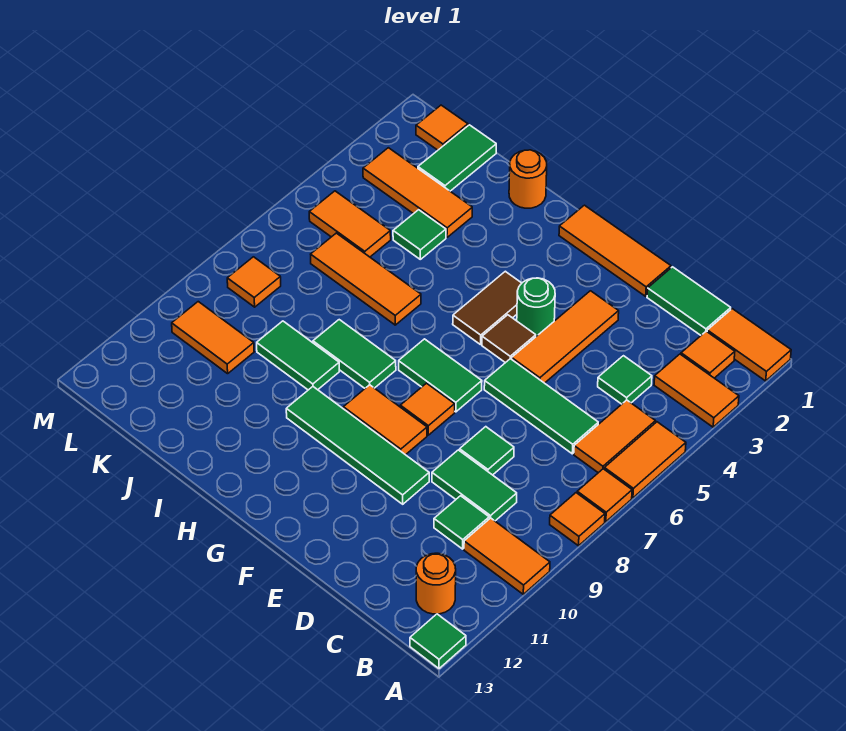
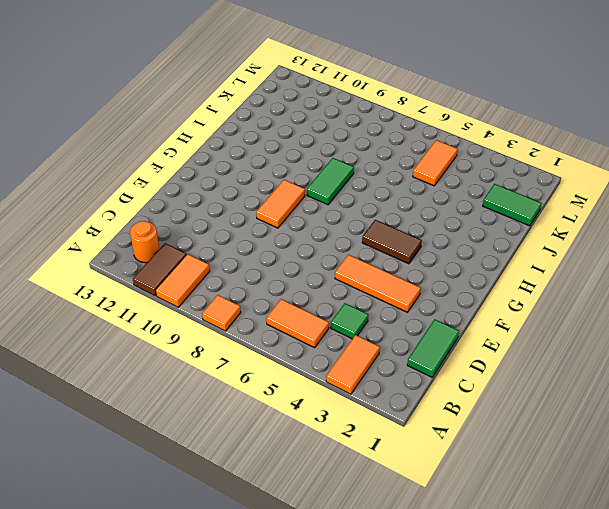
brown tile A11:B11 level 1 -> none
none -> orange tile A1:B1 level 1
none -> orange tile A5:A6 level 1
none -> orange tile A7 level 1
none -> green tile A13 level 1

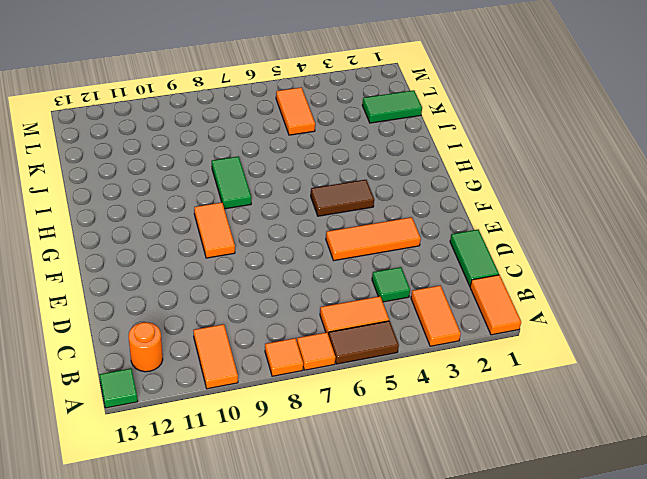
brown tile A5:A6 level 1 -> orange tile A5:A6 level 1
none -> orange tile B2 level 1
none -> green tile C6:E6 level 1
none -> green tile C9:D9 level 1
none -> green tile C10 level 1

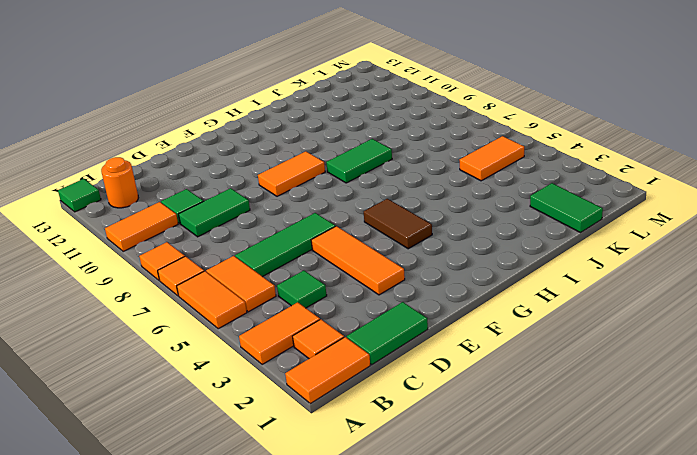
none -> green tile D8 level 1
none -> orange tile E1:G1 level 1
none -> green tile E10:H10 level 1
none -> green round brick F4 level 1

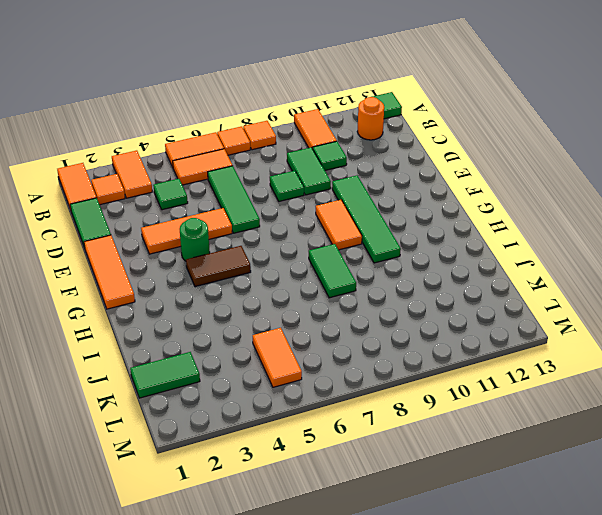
none -> brown tile F5 level 1
none -> green tile F7:G7 level 1
none -> orange tile F8 level 1
none -> orange round brick I1 level 1

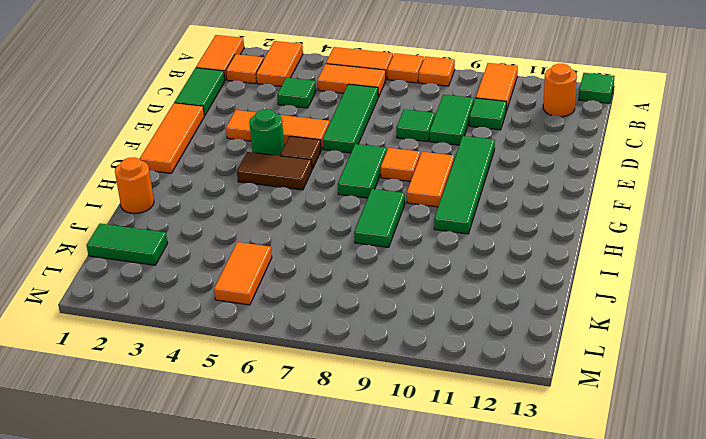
none -> orange tile I6:K6 level 1
none -> green tile I9:J9 level 1
none -> orange tile J3:L3 level 1
none -> green tile J4 level 1

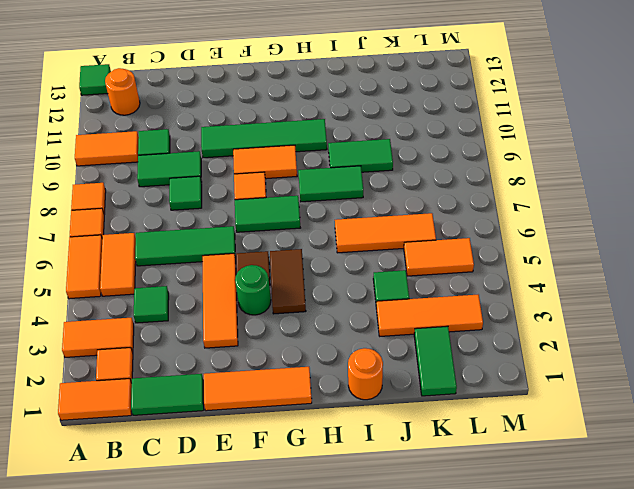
none -> orange tile K10:L10 level 1
none -> orange tile L1 level 1
none -> orange tile L8 level 1

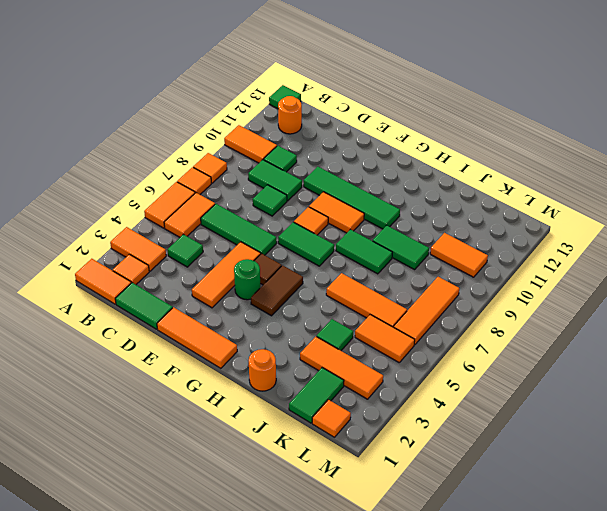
orange tile L6:L8 level 1 -> orange tile L8 level 1

